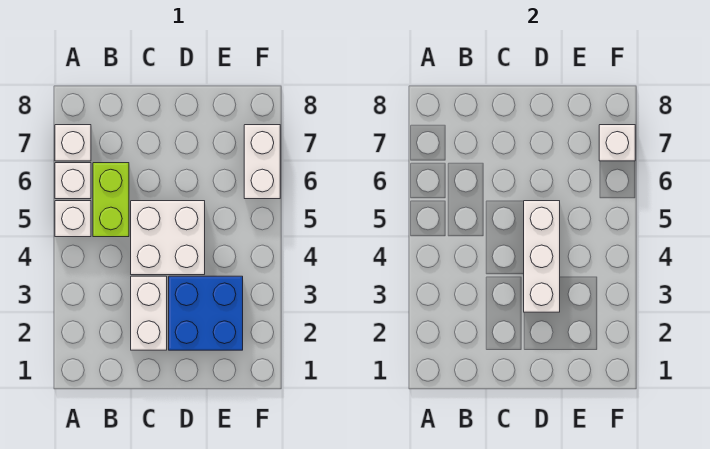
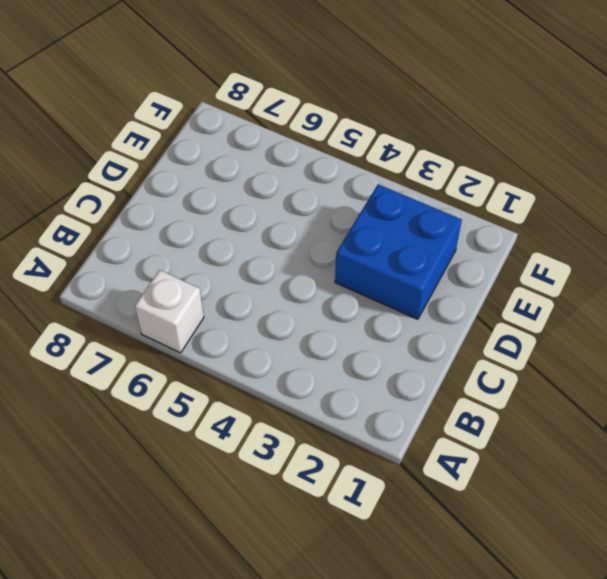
none -> white brick A5 level 1
none -> white brick A7 level 1

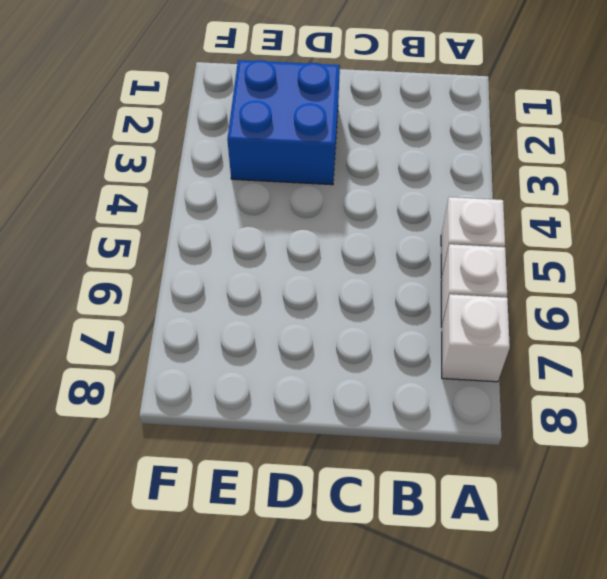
none -> lime brick B5:B6 level 1
none -> white brick C2:C3 level 1

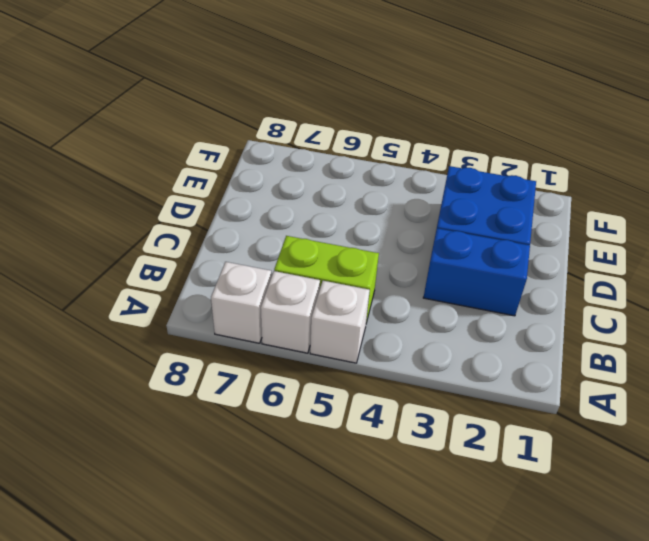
blue brick C2:C3 level 1 -> white brick C2:C3 level 1
none -> white brick C4:D5 level 1
none -> white brick F6:F7 level 1

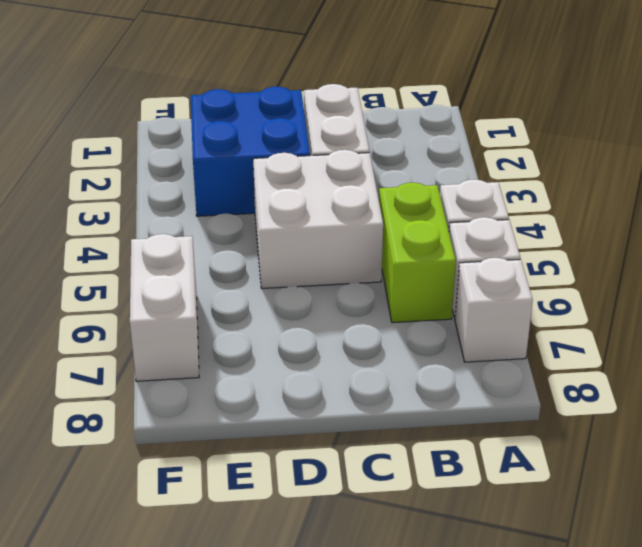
none -> white brick D3:D5 level 2
none -> white brick F7 level 2

